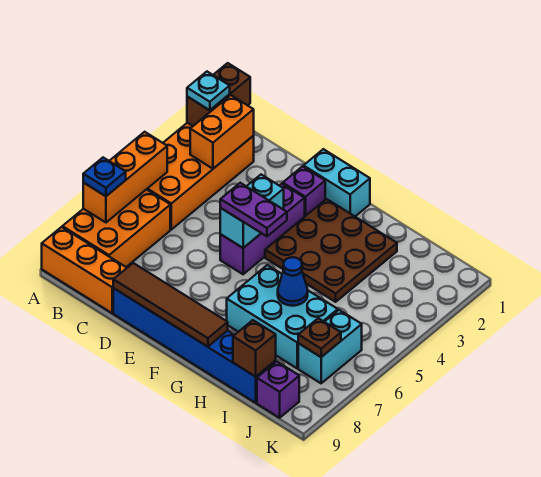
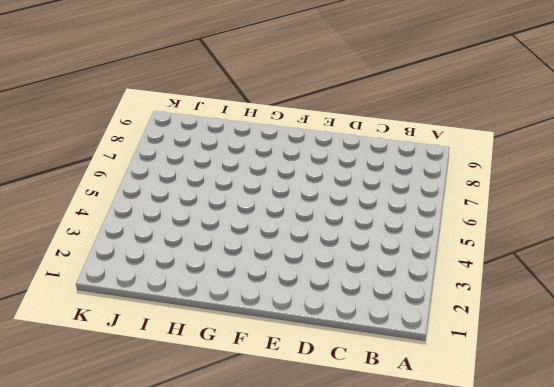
none -> orange brick A2:B5 level 1
none -> orange brick A6:B8 level 1
none -> orange brick A9:C9 level 1

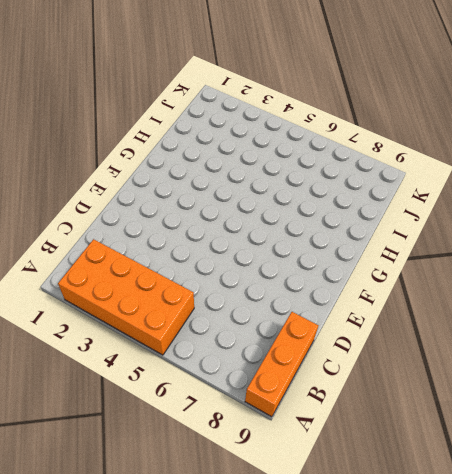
none -> orange brick A6:B8 level 1
none -> blue brick D9:I9 level 1
none -> cyan brick E1:F1 level 1

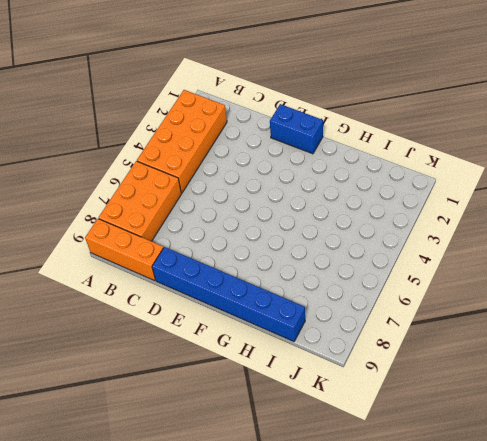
blue brick E1:F1 level 1 -> cyan brick E1:F1 level 1
none -> purple brick E2 level 1
none -> purple brick E3:E5 level 1
none -> brown plate F2:H4 level 1

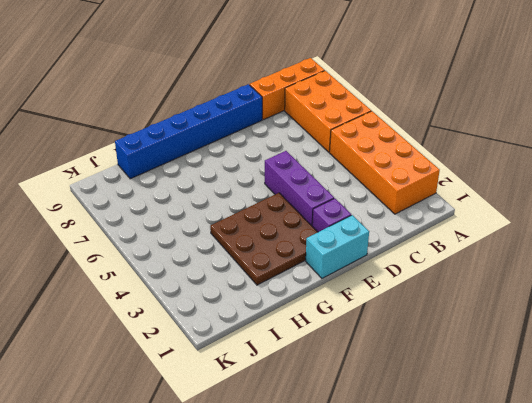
none -> cyan brick G6:I7 level 1
none -> cyan brick J6:J7 level 1
none -> purple brick J9 level 1

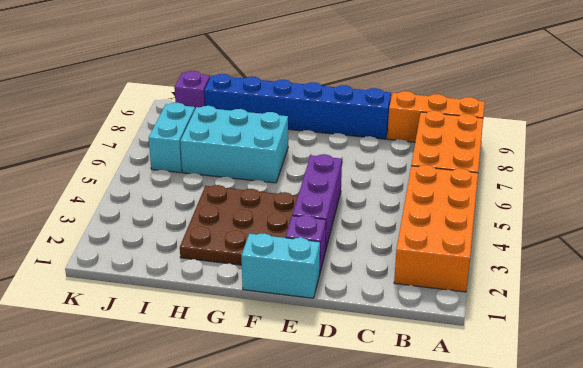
none -> brown brick A1:A2 level 2
none -> orange brick A5:A7 level 2
none -> orange brick B2:B3 level 2

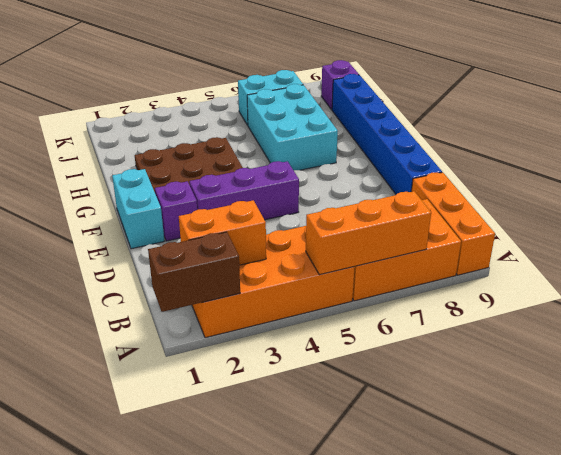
none -> brown tile D9:G9 level 2
none -> cyan brick E4:E5 level 2
none -> blue cone H6 level 2

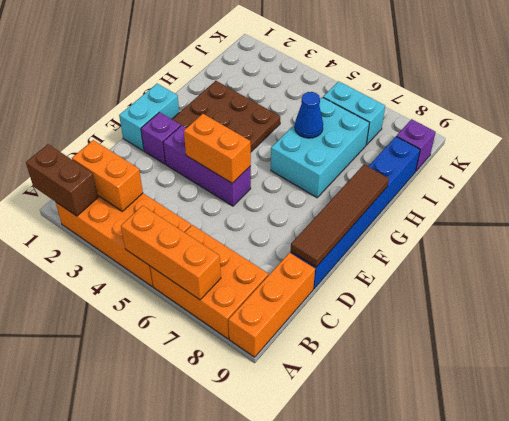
orange brick E4:E5 level 2 -> cyan brick E4:E5 level 2
none -> brown brick I9 level 2
none -> brown plate J7 level 2
none -> cyan plate A2 level 3

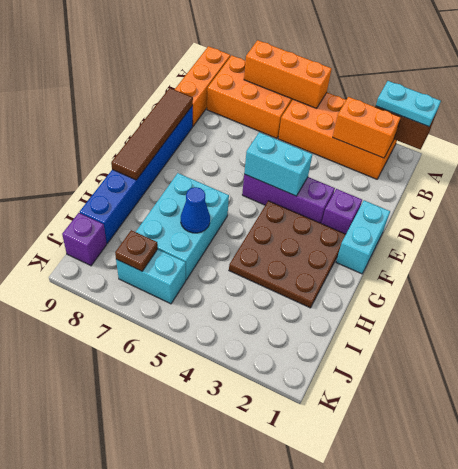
cyan plate A1:A2 level 3 -> cyan plate A2 level 3
none -> brown brick I9 level 2
none -> blue plate A7 level 3
none -> purple plate E5:F5 level 3

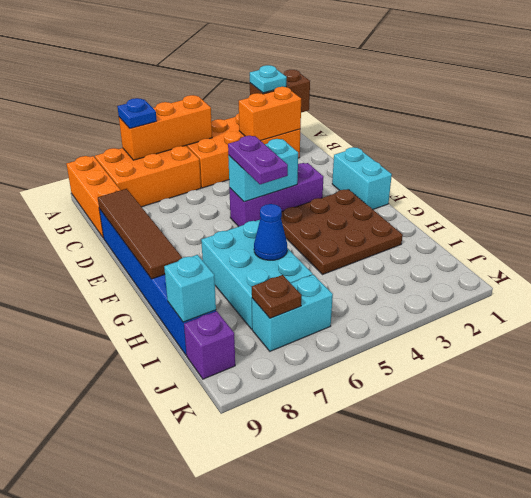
cyan brick I9 level 2 -> brown brick I9 level 2
none -> purple brick E2 level 1

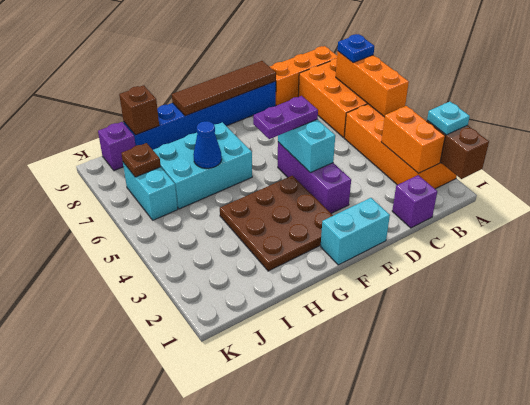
purple brick C1 level 1 -> purple brick E2 level 1

